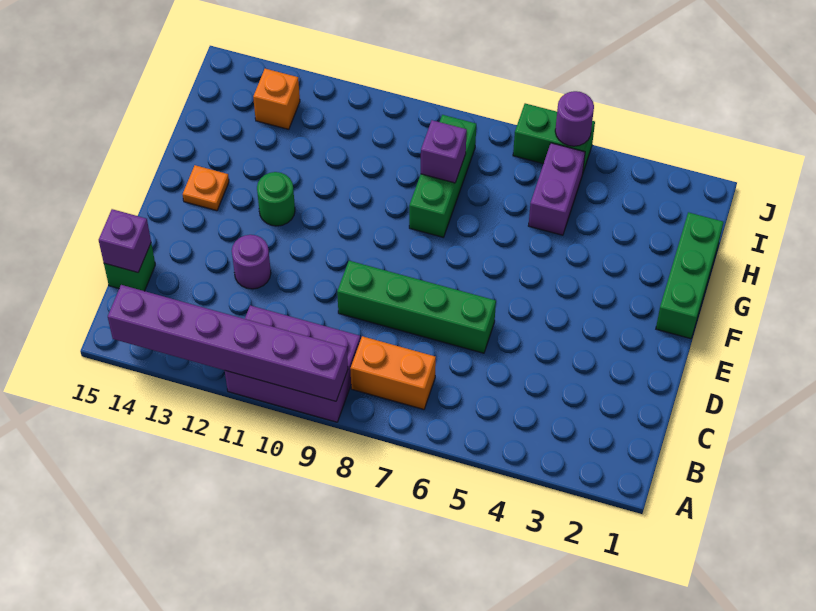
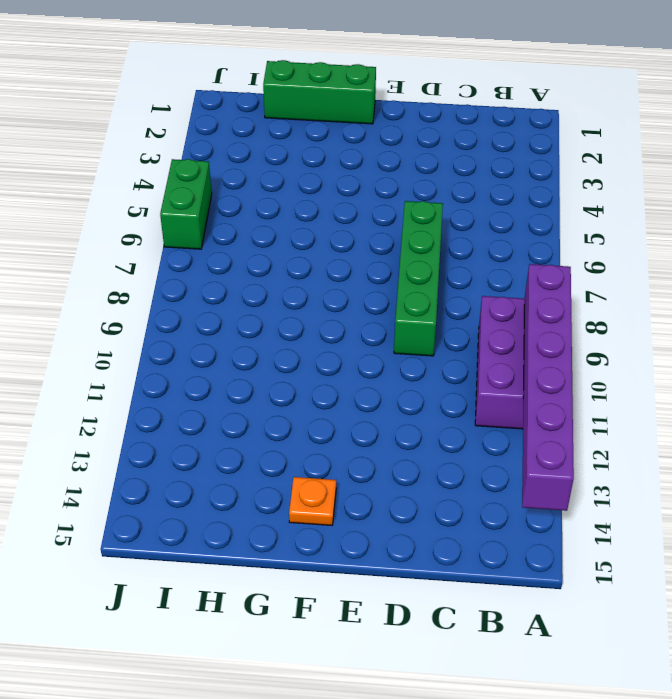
none -> orange brick B7:B8 level 1
none -> green brick C15 level 1
none -> purple round brick D12 level 1

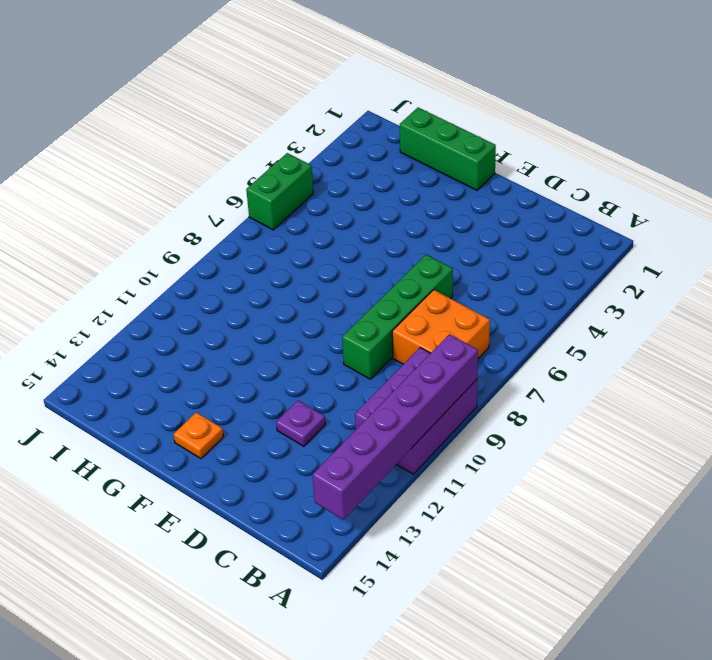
orange brick B7:C8 level 1 -> orange brick B7:B8 level 1
purple plate D12 level 1 -> purple round brick D12 level 1
none -> green brick C15 level 1
none -> green round brick F12 level 1
none -> green brick G8:I8 level 1

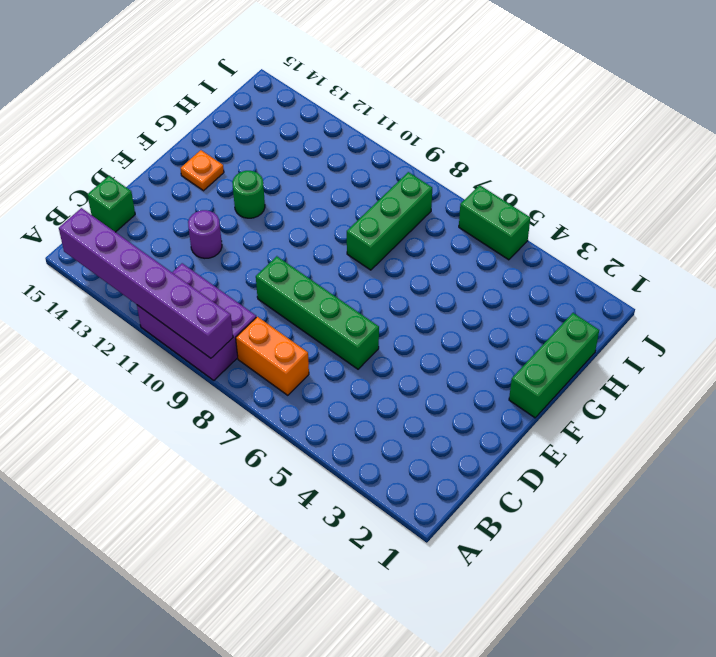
none -> purple brick H5:I5 level 1
none -> orange brick I13 level 1
none -> purple brick C15 level 2

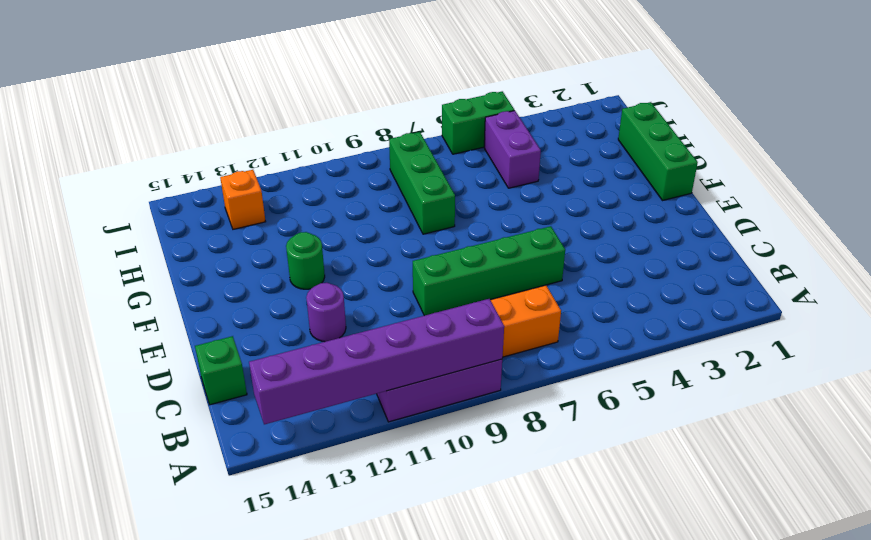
none -> orange plate F14 level 1
none -> purple brick C15 level 2
none -> purple brick H8 level 2

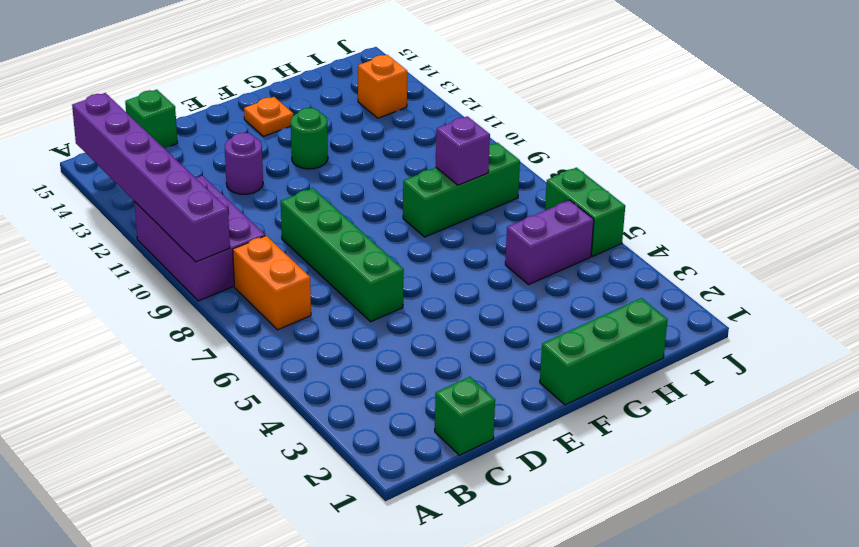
green brick C1 level 1 -> none
none -> purple brick C15 level 2
none -> purple round brick J5 level 2

